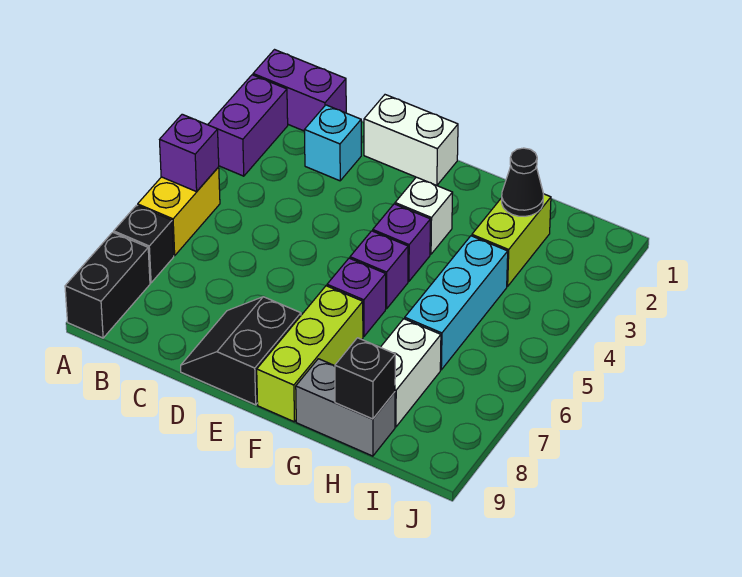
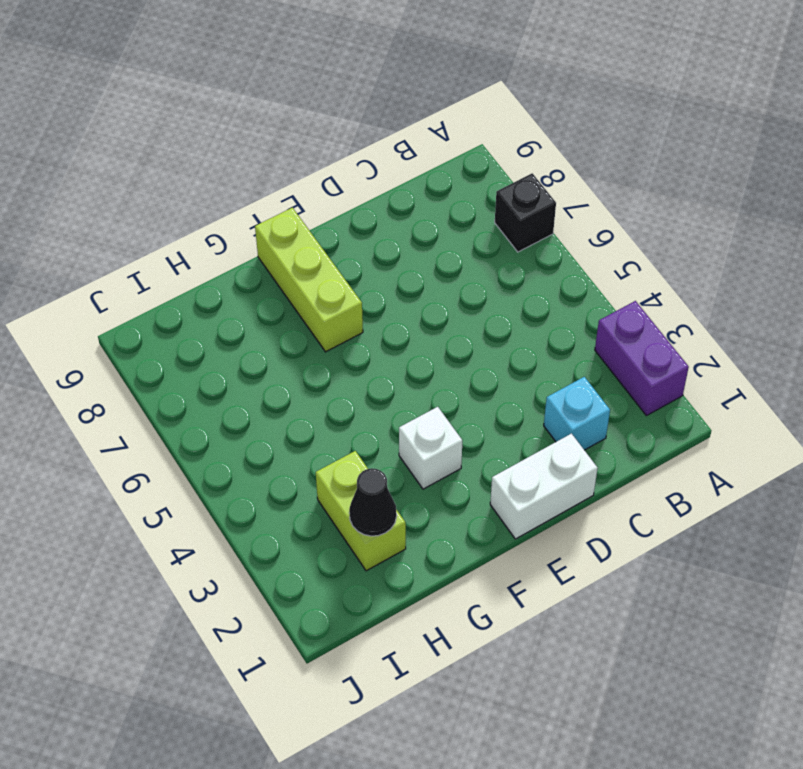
none -> purple brick A1:B1 level 1
none -> yellow brick A5:A6 level 1
none -> black brick A8:A9 level 1

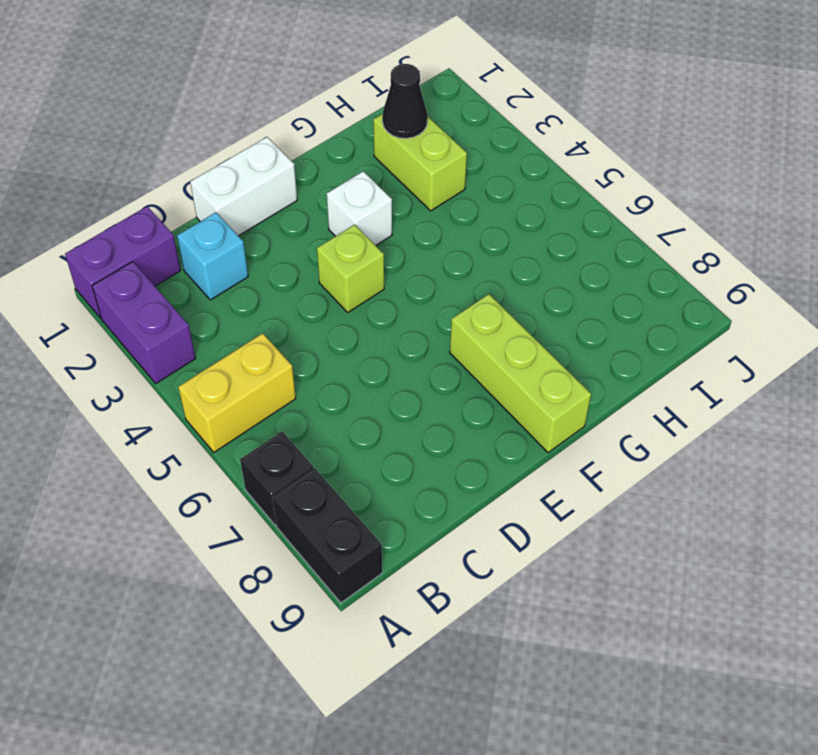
yellow brick A5:B5 level 1 -> yellow brick A5:A6 level 1
lime brick E4 level 1 -> none
none -> black slope D8:E9 level 1 top E
none -> purple brick F4 level 1
none -> purple brick F5 level 1

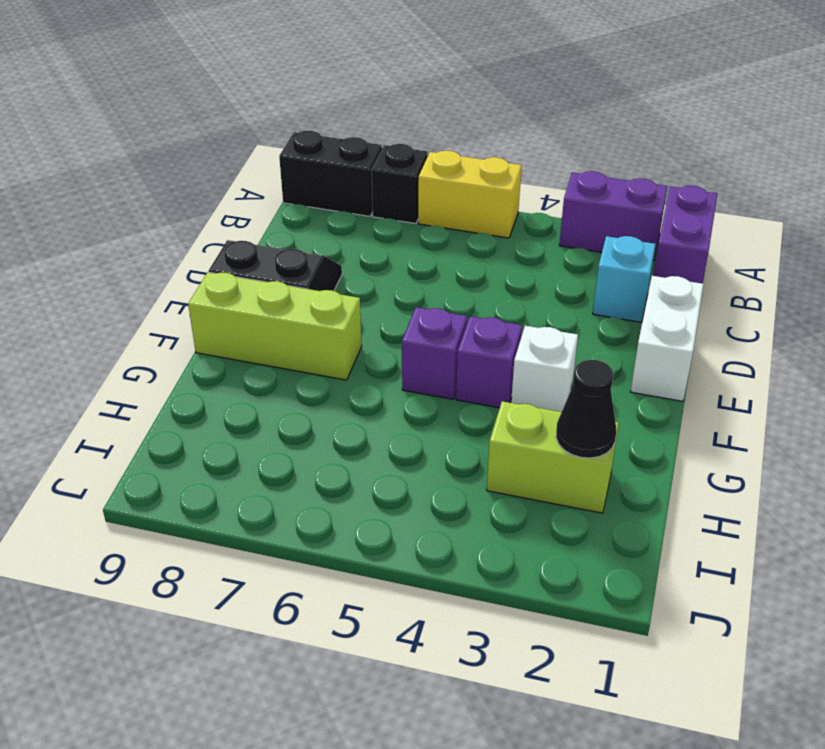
none -> purple brick F6 level 1
none -> grey brick G9:H9 level 1
none -> cyan brick H4:H6 level 1

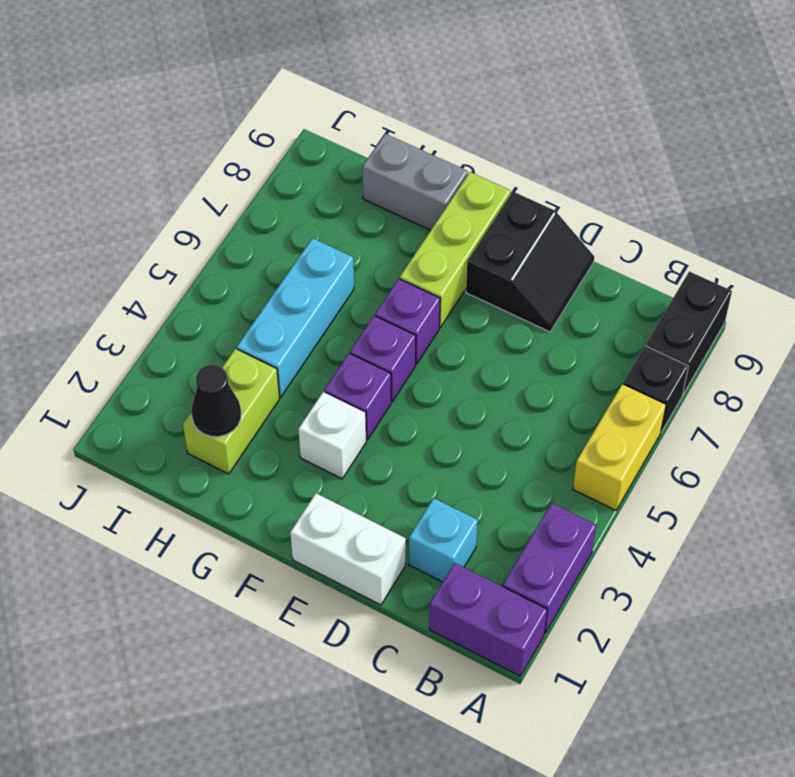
none -> white brick H7:H8 level 1
none -> purple brick A5 level 2
none -> black brick H9 level 2

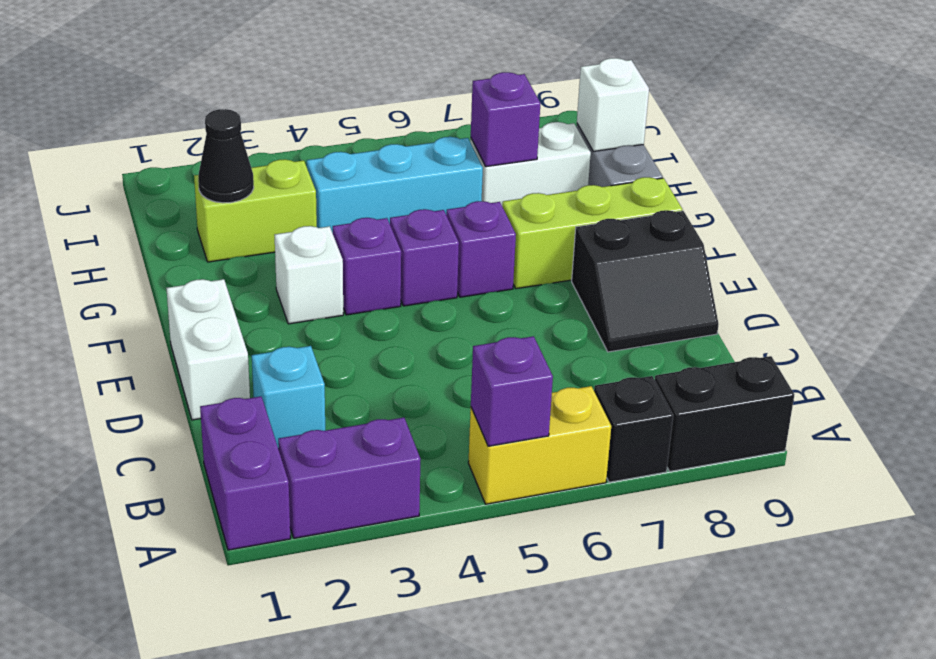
purple brick H7 level 2 -> none
white brick H9 level 2 -> black brick H9 level 2

